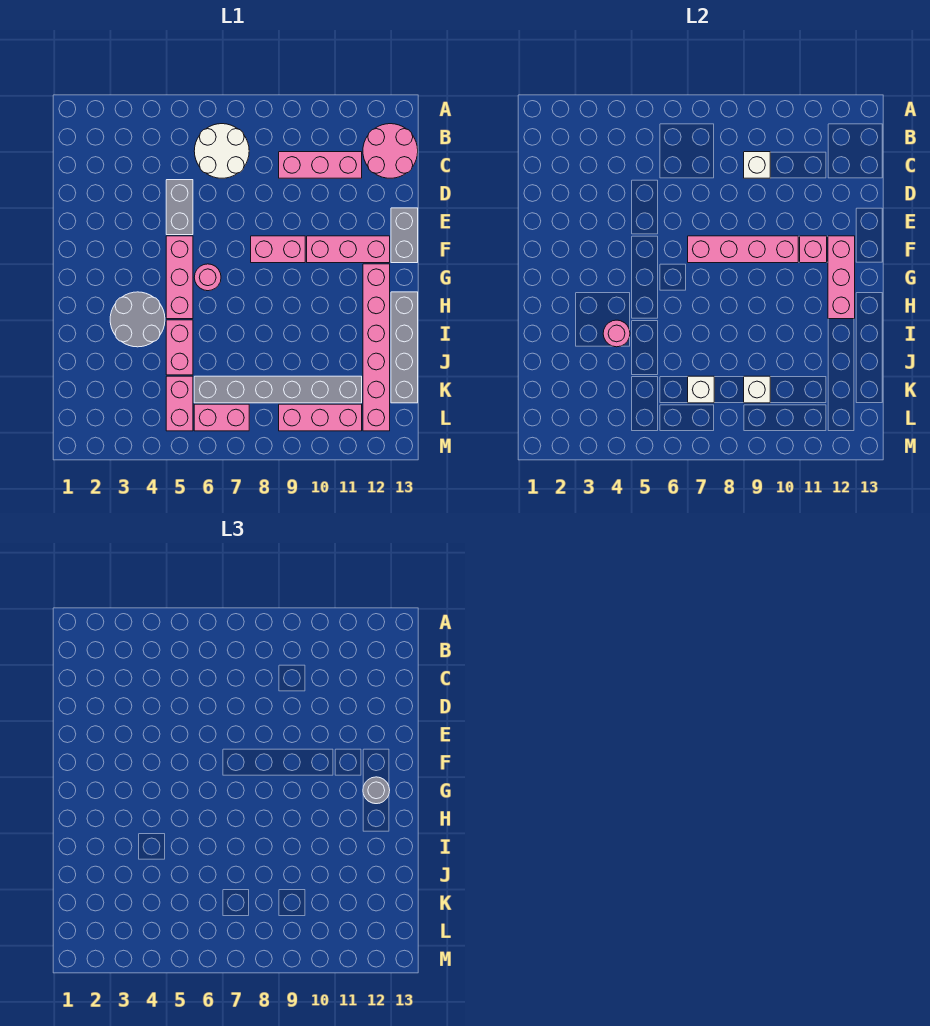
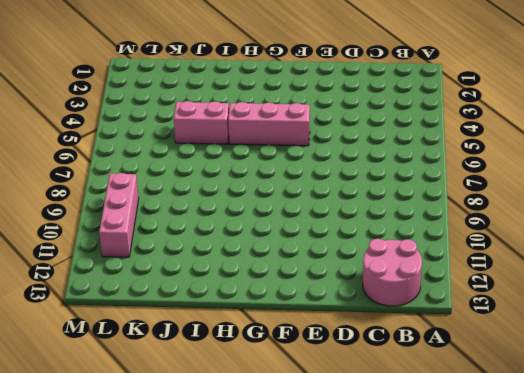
none -> white round brick B6:C7 level 1
none -> pink brick C9:C11 level 1
none -> grey brick D5:E5 level 1

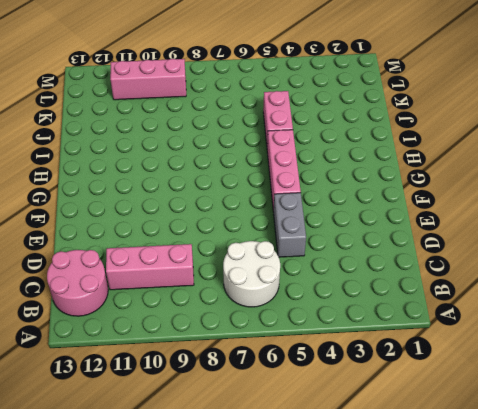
none -> grey brick E13:F13 level 1
none -> pink brick F8:F9 level 1
none -> pink brick F10:F12 level 1

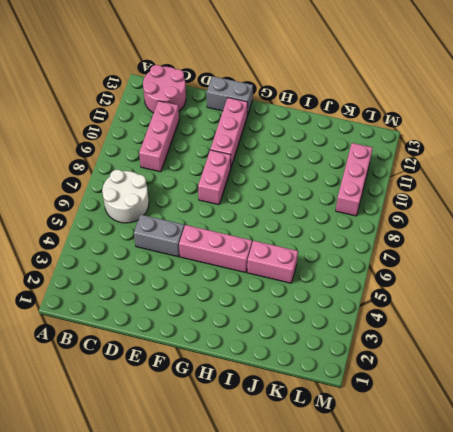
none -> pink round brick G6 level 1
none -> pink brick G12:L12 level 1
none -> grey round brick H3:I4 level 1

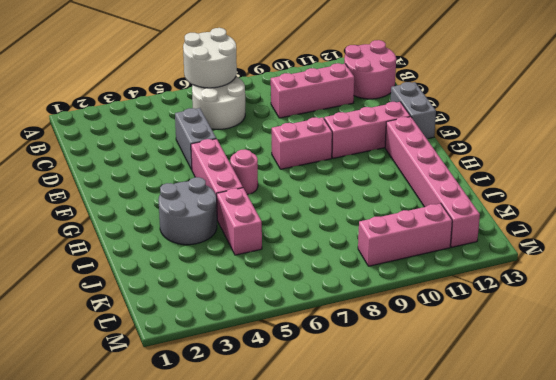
white round brick A6:B7 level 2 -> none
none -> grey brick H13:K13 level 1
none -> pink brick K5:L5 level 1
none -> grey brick K6:K11 level 1

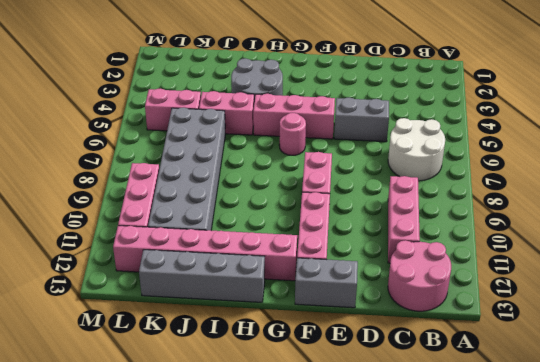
grey brick J6:K11 level 1 -> grey brick K6:K11 level 1
none -> pink brick L6:L7 level 1
none -> white brick C9 level 2
none -> pink brick F7:F10 level 2

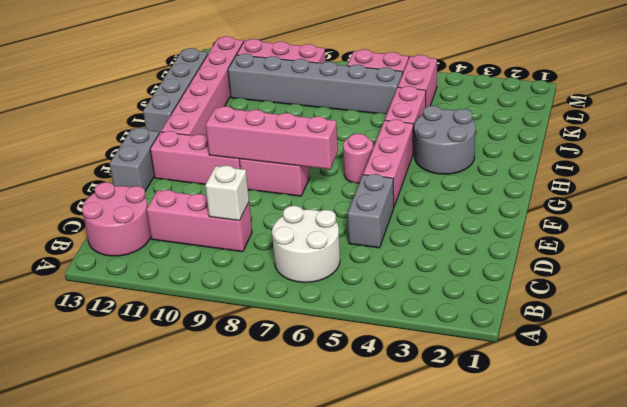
none -> pink brick F11 level 2
none -> pink brick F12:H12 level 2
none -> pink round brick I4 level 2

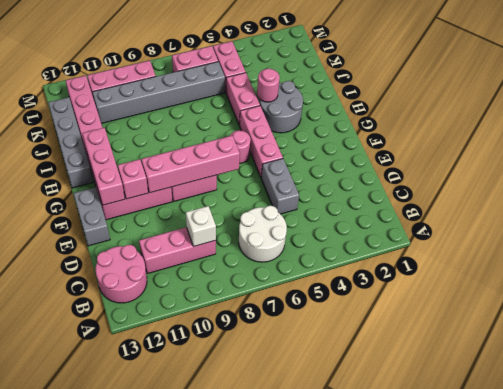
none -> white brick K7 level 2
none -> white brick K9 level 2
none -> grey round brick G12 level 3

